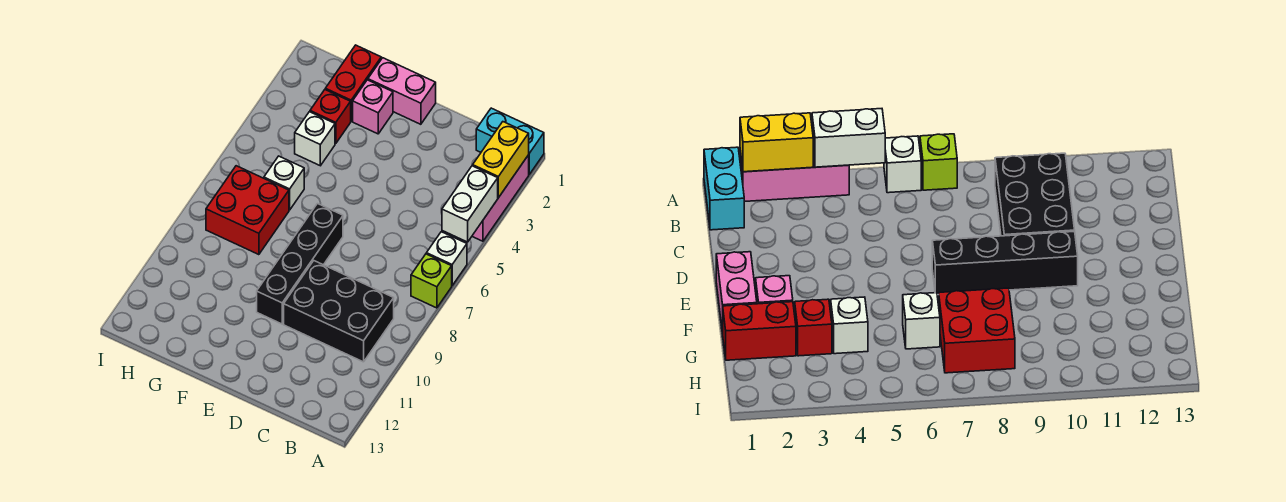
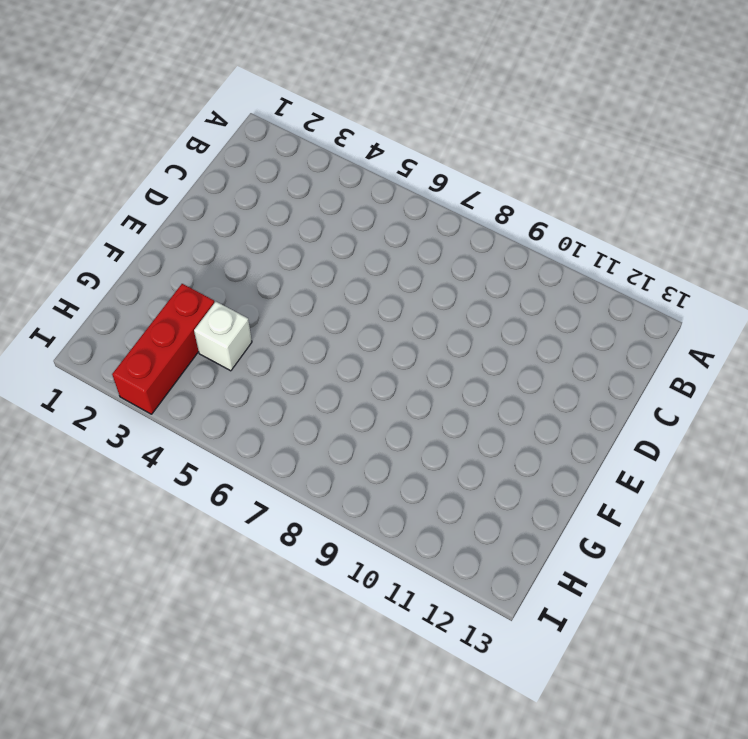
red brick G3:I3 level 1 -> red brick G3 level 1
none -> cyan brick A1:B1 level 1
none -> pink brick A2:A4 level 1
none -> white brick A6 level 1

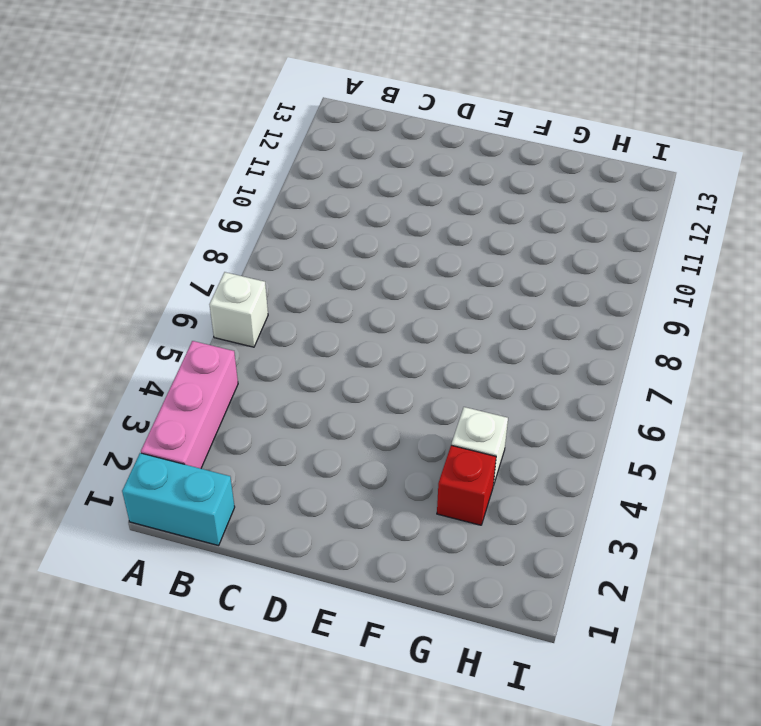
none -> lime brick A7 level 1
none -> black brick B9:D10 level 1
none -> pink brick E1:F1 level 1

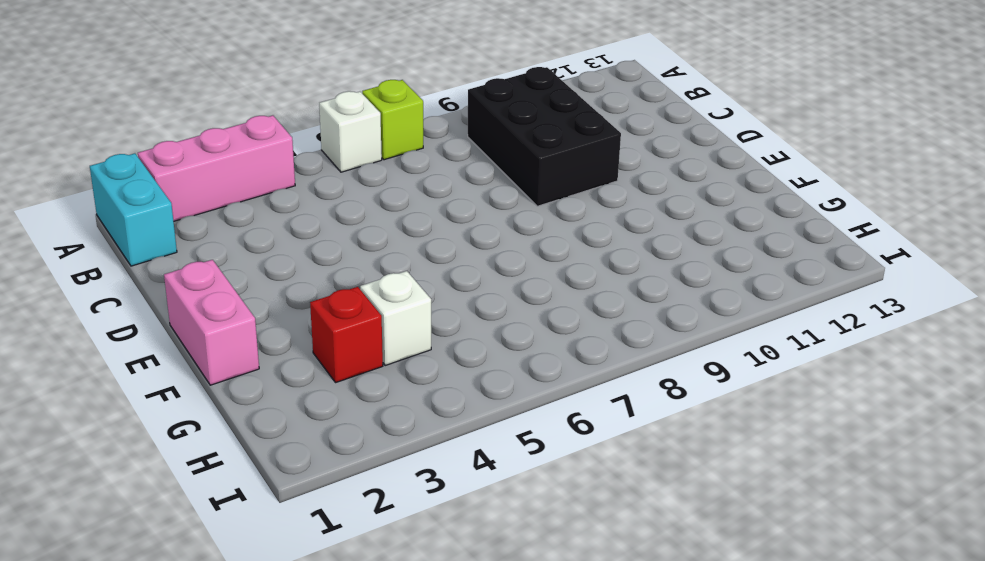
none -> black brick E7:E10 level 1
none -> pink brick F2 level 1
none -> red brick G1:G2 level 1

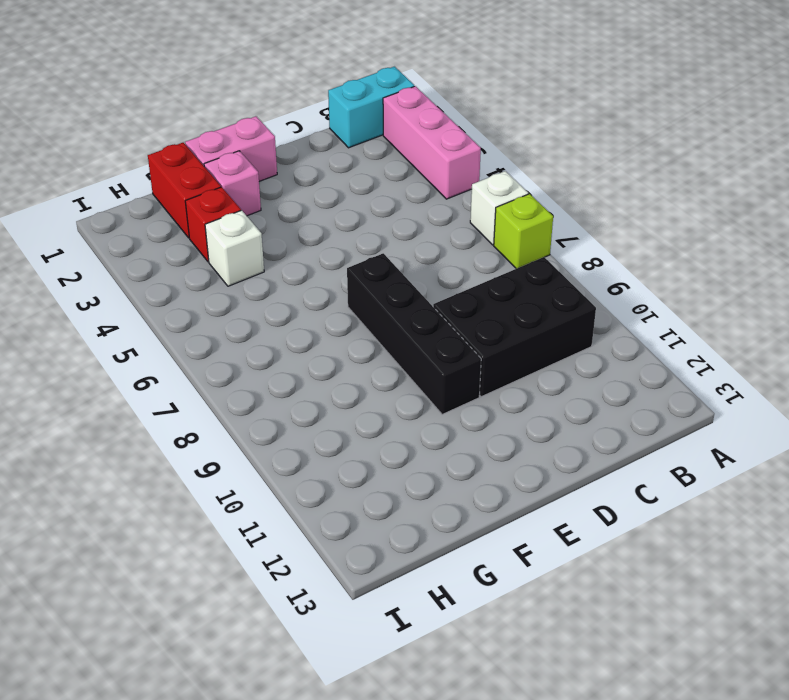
none -> white brick G6 level 1
none -> red brick G7:H8 level 1
none -> yellow brick A2:A3 level 2

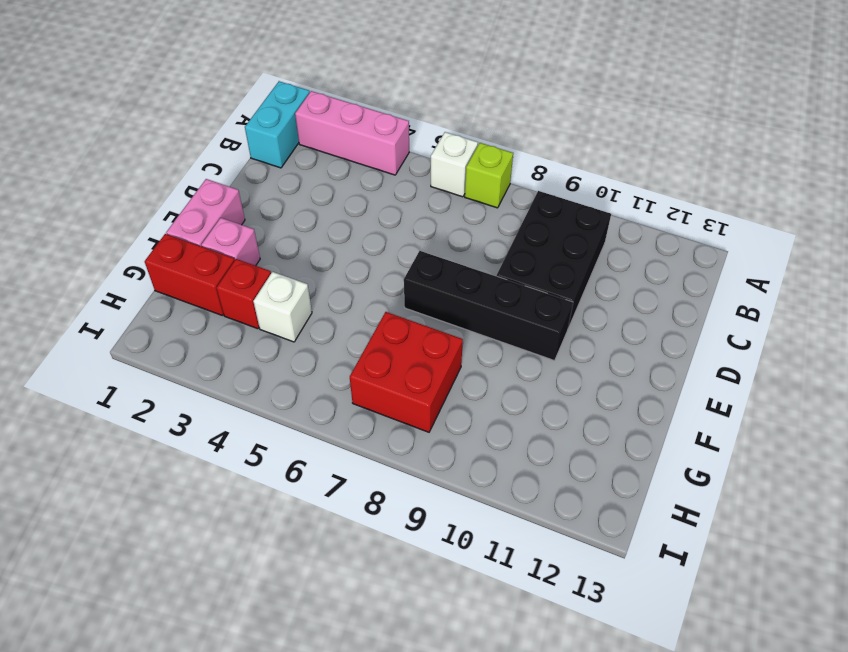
none -> white brick G6 level 1
none -> yellow brick A2:A3 level 2
none -> white brick A4:A5 level 2

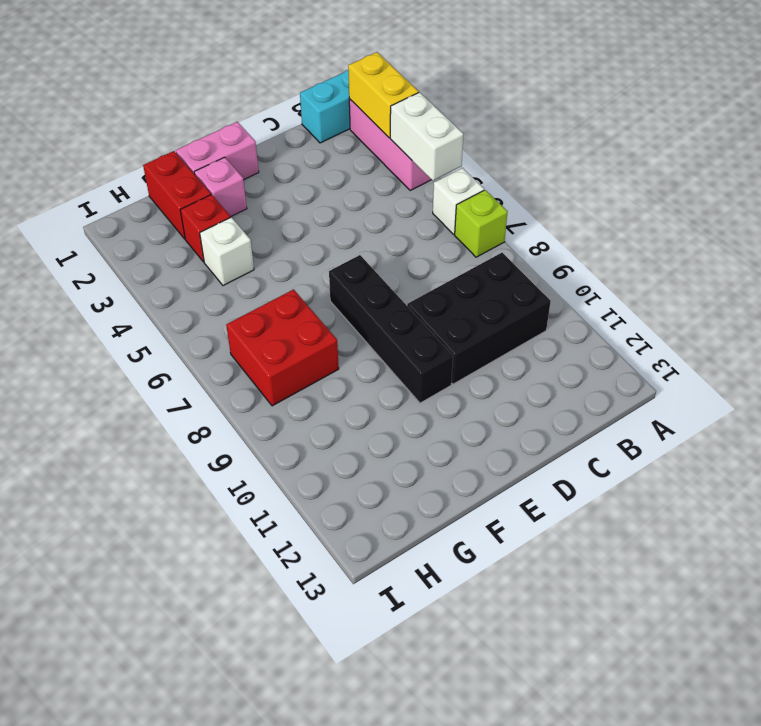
none -> white brick G6 level 1

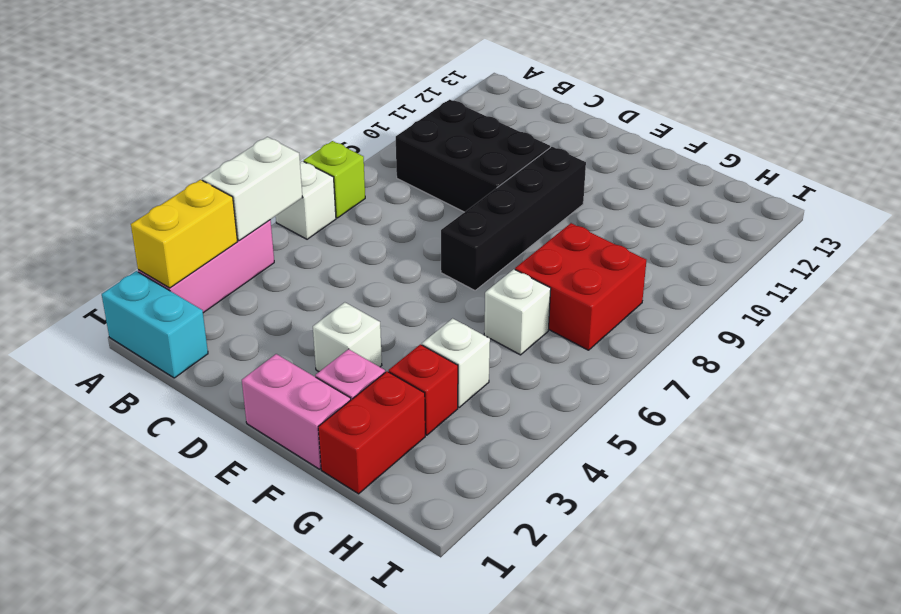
white brick E3 level 1 -> none

